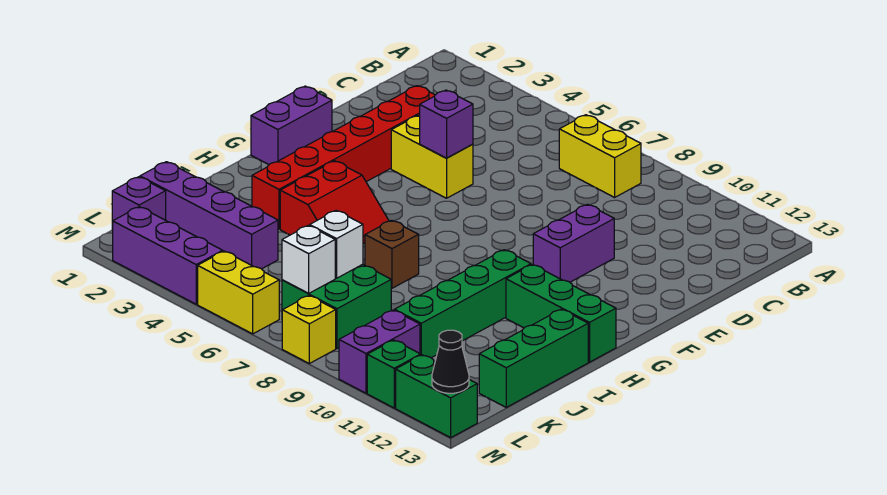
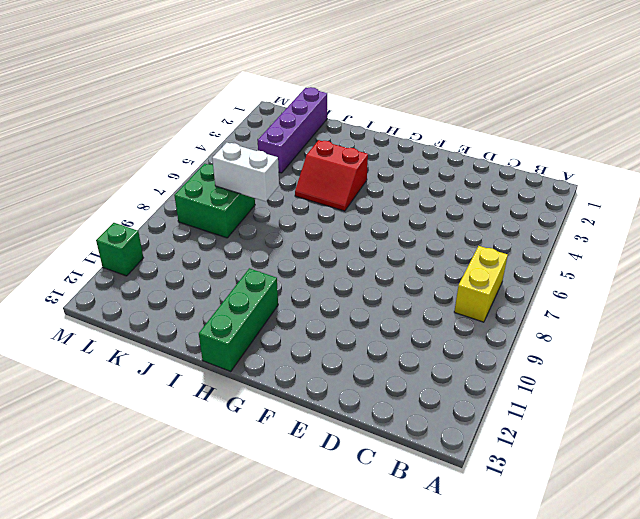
white brick J7:K7 level 2 -> white brick K7 level 2
none -> red brick D3:I3 level 1
none -> yellow brick E4:E5 level 1
none -> purple brick E10:F10 level 1

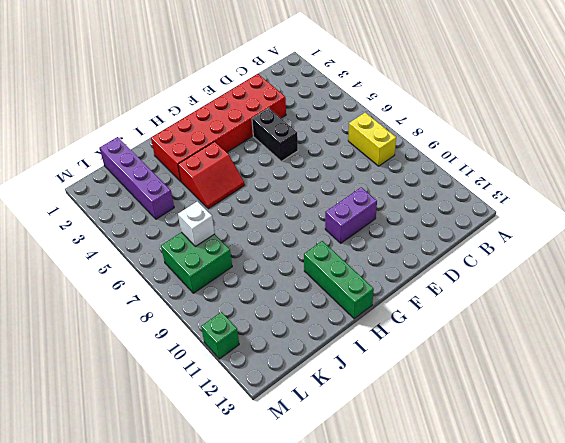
red brick D2:I3 level 1 -> red brick D3:I3 level 1
black brick E4:E5 level 1 -> yellow brick E4:E5 level 1
none -> purple brick F1:G1 level 1
none -> green brick H10:K10 level 1
none -> brown brick I7 level 1

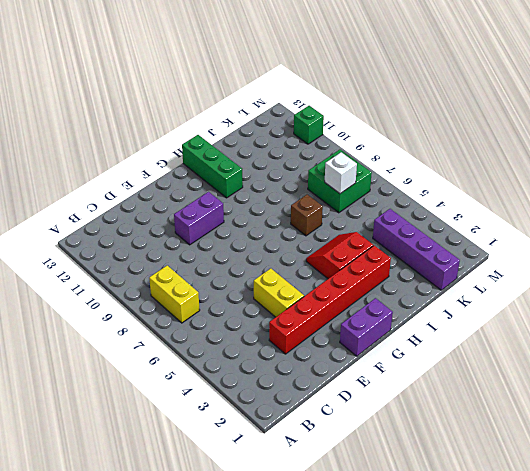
none -> green brick H10:K10 level 1
none -> green brick I13:K13 level 1
none -> purple brick L1 level 1

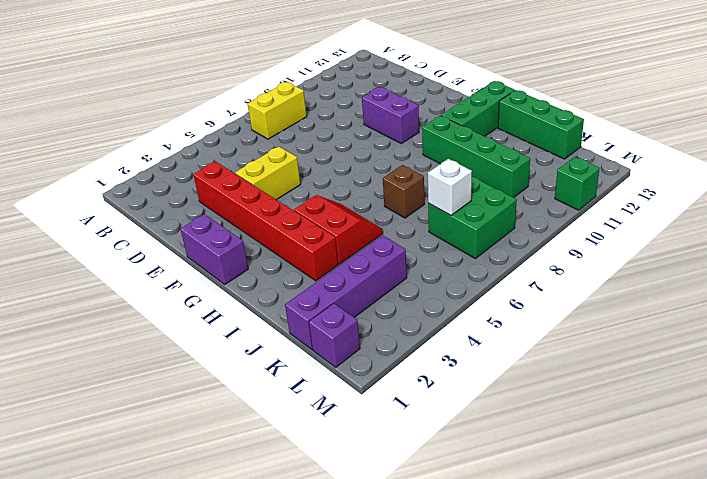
none -> purple brick L10:M10 level 1
none -> purple brick M2:M4 level 1
none -> yellow brick M5:M6 level 1

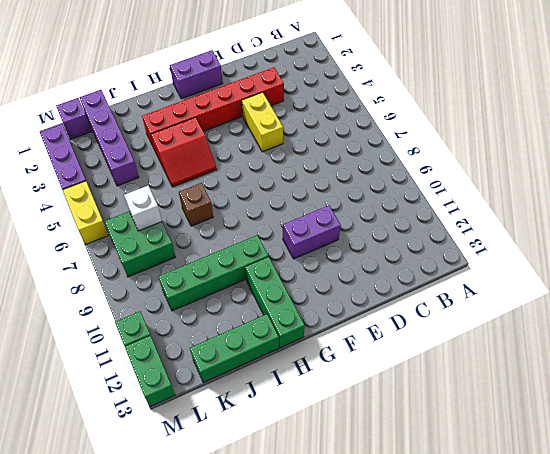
none -> yellow brick B7:B8 level 1
none -> purple brick L10:M10 level 1
none -> yellow brick M8 level 1

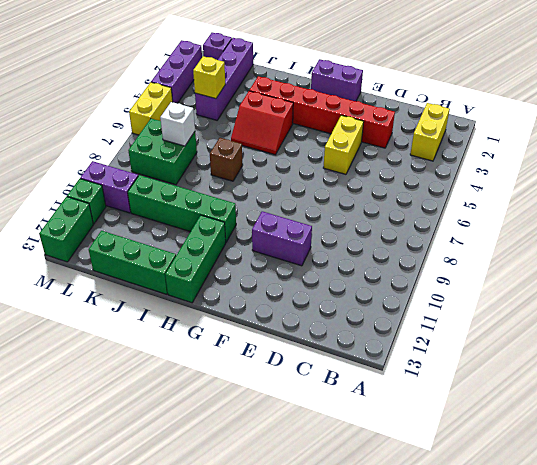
yellow brick B2:B3 level 1 -> yellow brick B7:B8 level 1
yellow brick K4 level 2 -> yellow brick M8 level 1
none -> purple brick E5 level 2
none -> white brick L7 level 2
none -> black cone M13 level 2

